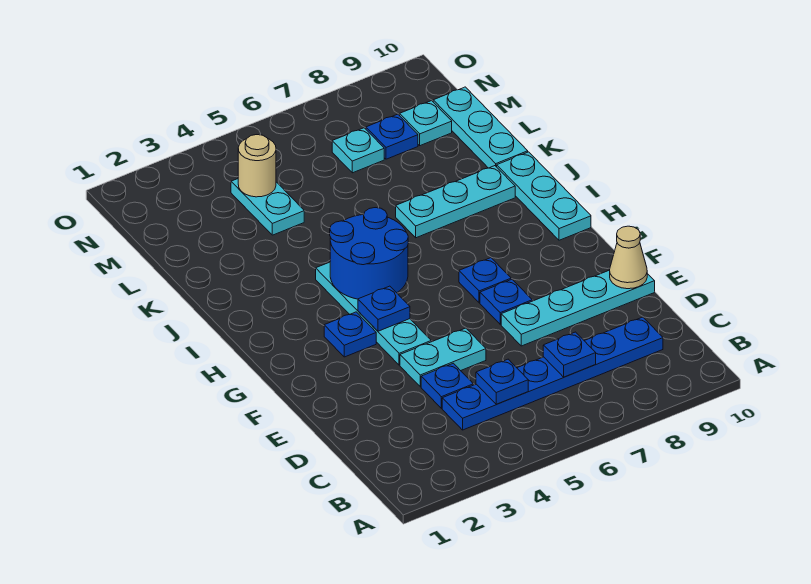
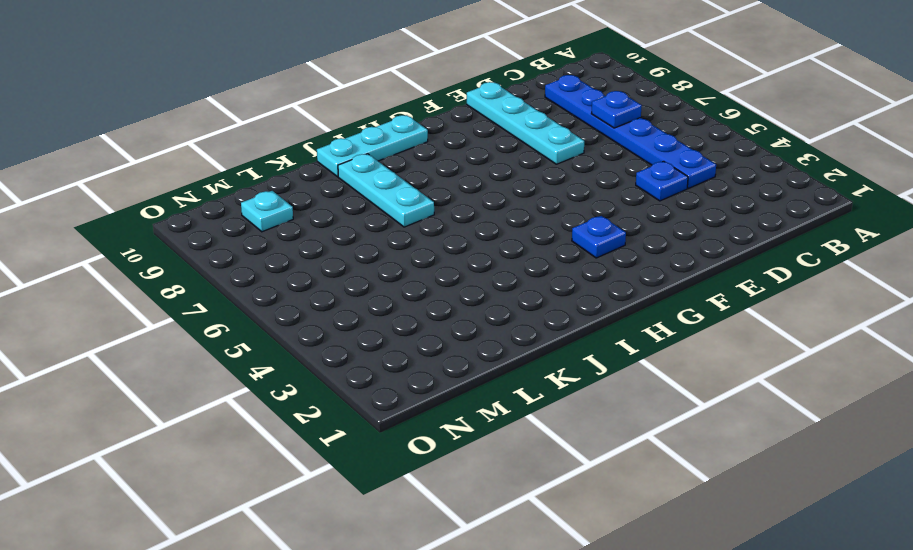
none -> cyan plate E4:E5 level 1
none -> cyan plate F4:I4 level 1
none -> blue plate F7 level 1

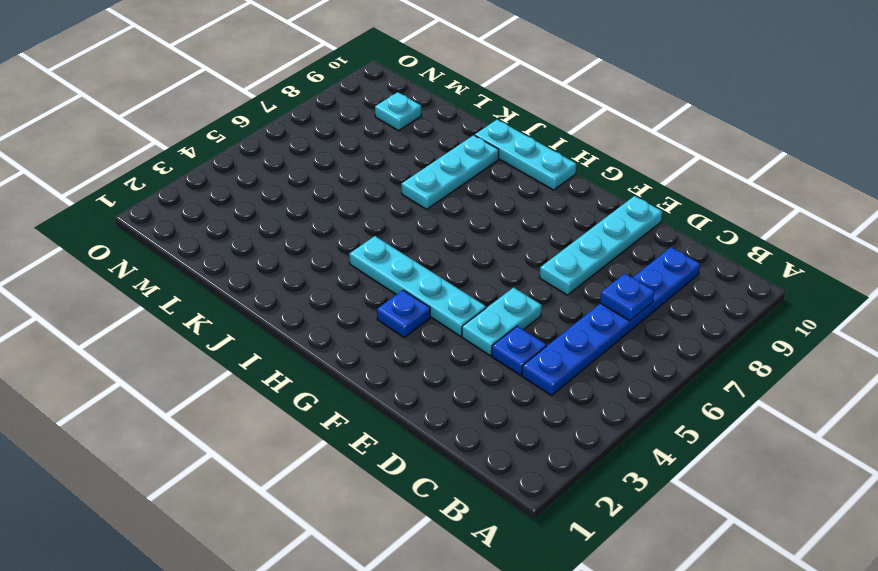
none -> blue plate F7 level 1
none -> blue plate G7 level 1
none -> cyan plate K10:M10 level 1

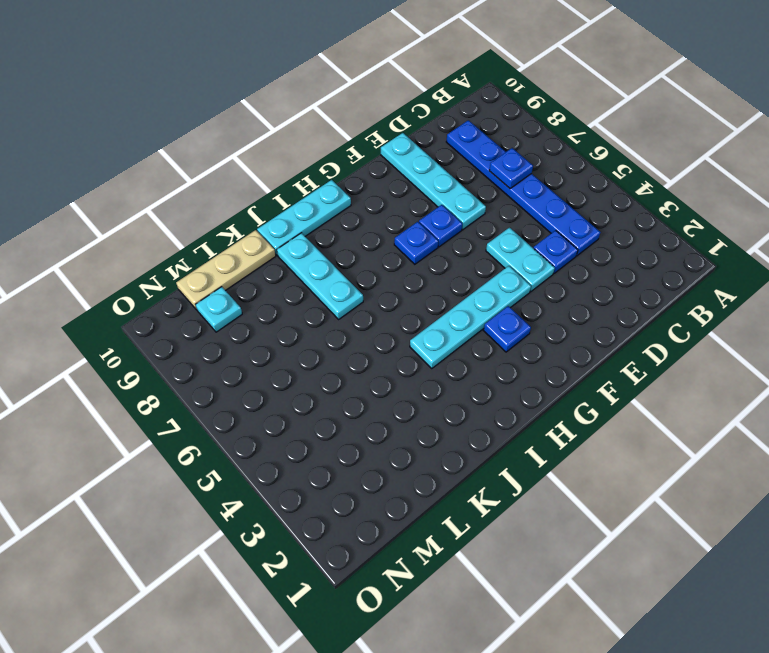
tan plate K10:M10 level 1 -> cyan plate K10:M10 level 1
none -> cyan plate L4:M4 level 1
none -> cyan plate M7 level 1
none -> blue plate M8 level 1

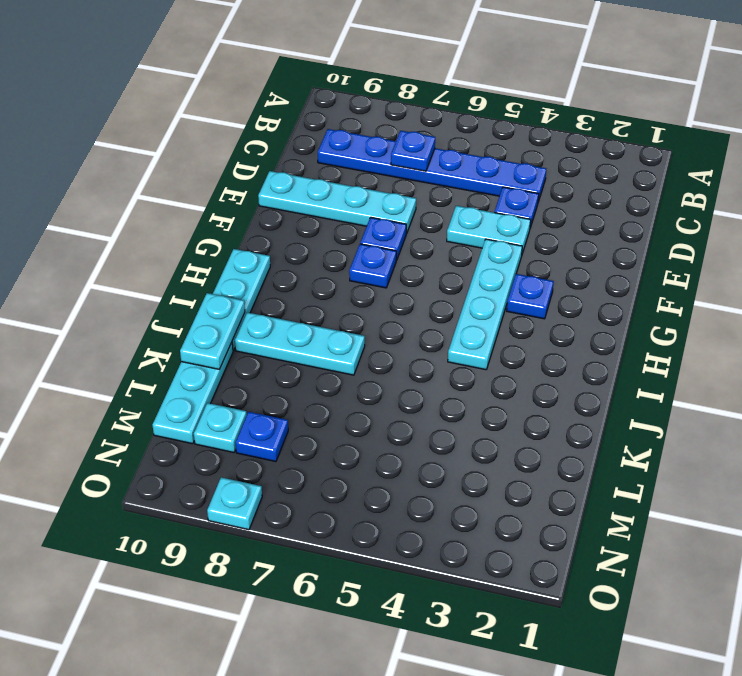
cyan plate J10:K10 level 2 -> cyan plate L4:M4 level 1
cyan plate O8 level 1 -> cyan plate M7 level 1
none -> blue plate C5 level 2
none -> tan cone E10 level 2
none -> blue plate G4 level 2

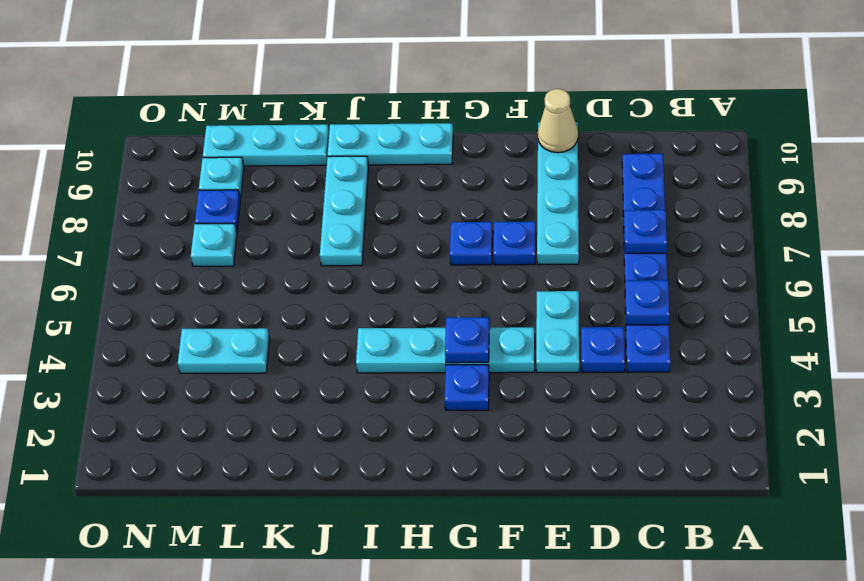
none -> blue round brick H4:I5 level 2
none -> tan round brick M4 level 2

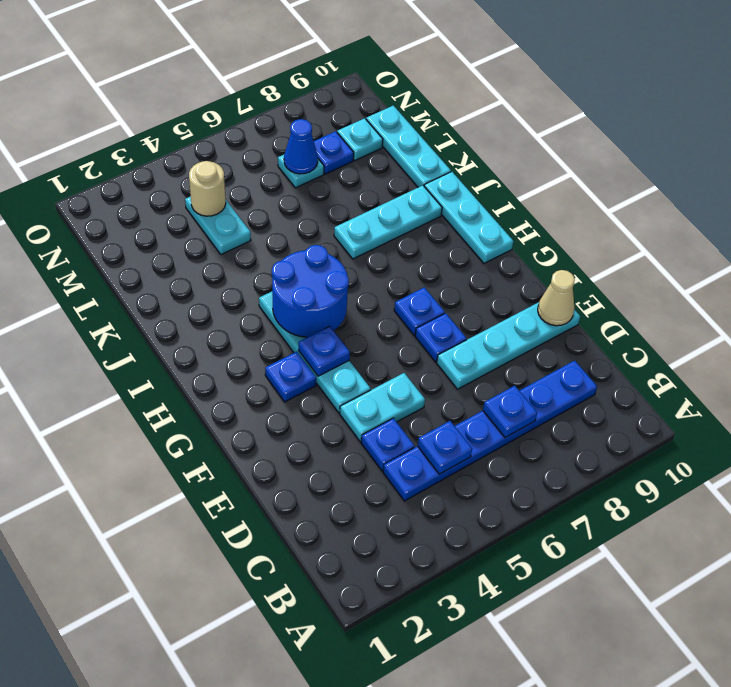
blue cone M7 level 2 -> none

